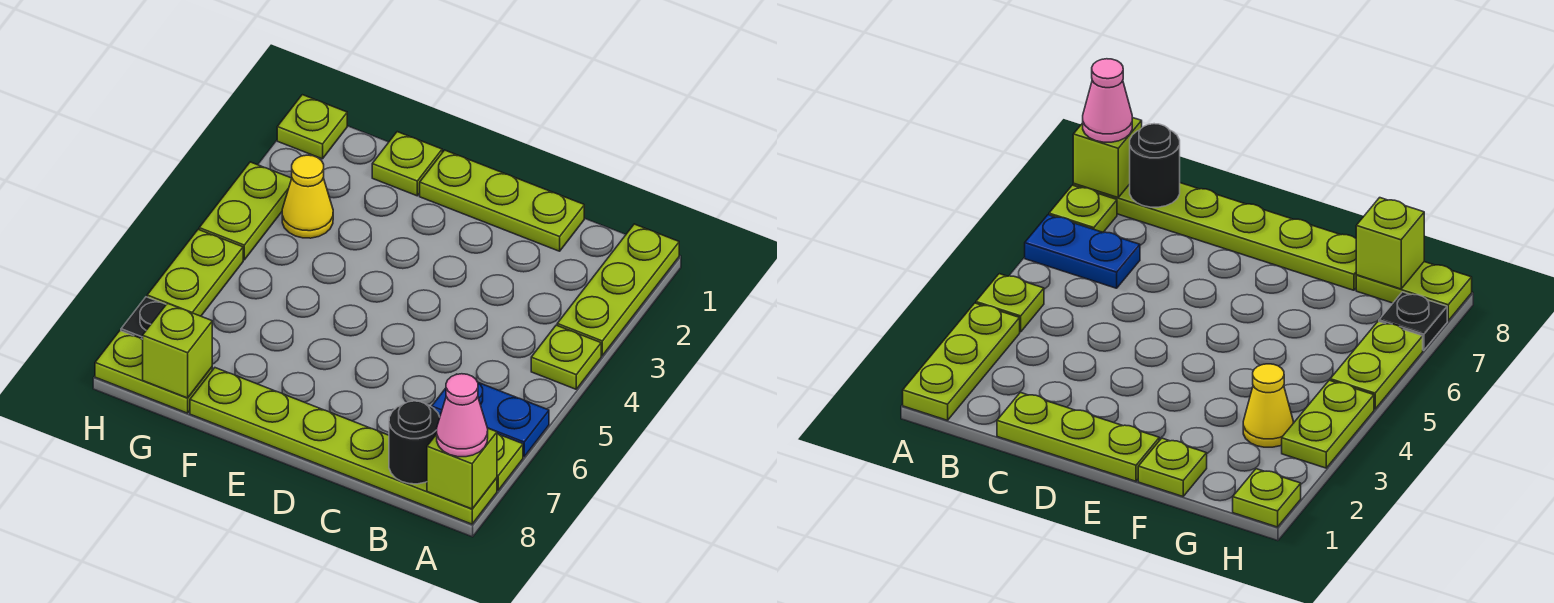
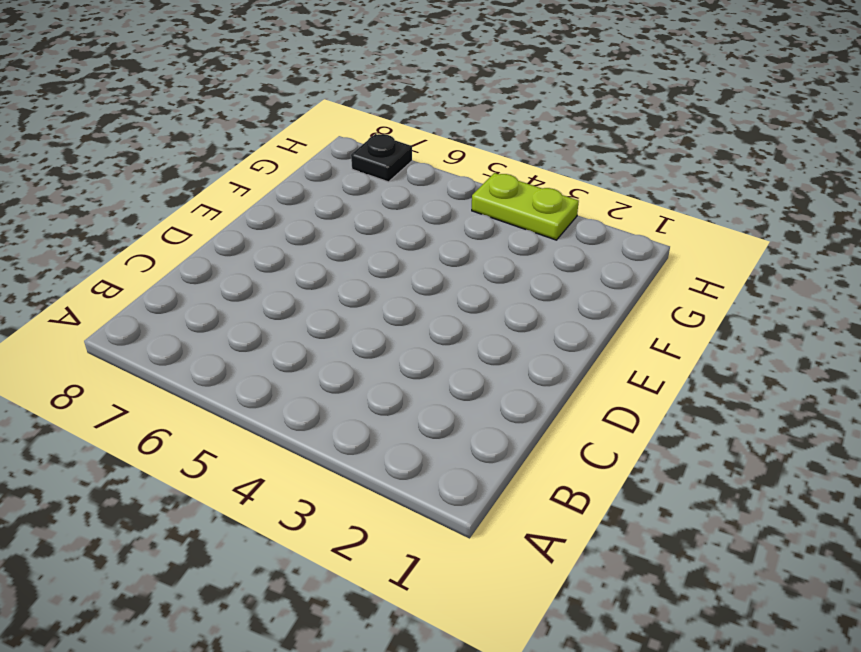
none -> lime plate A1:A3 level 1
none -> lime plate A4 level 1
none -> blue plate A6:B6 level 1

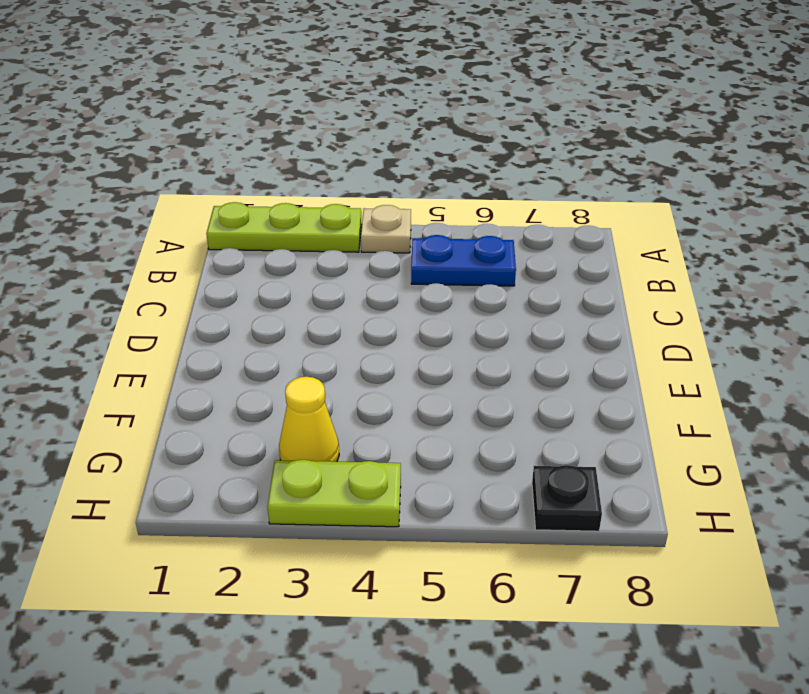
tan plate A4 level 1 -> lime plate A4 level 1
blue plate B5:B6 level 1 -> blue plate A6:B6 level 1
none -> lime plate A7 level 1
none -> lime plate A8:F8 level 1
none -> lime plate C1:E1 level 1

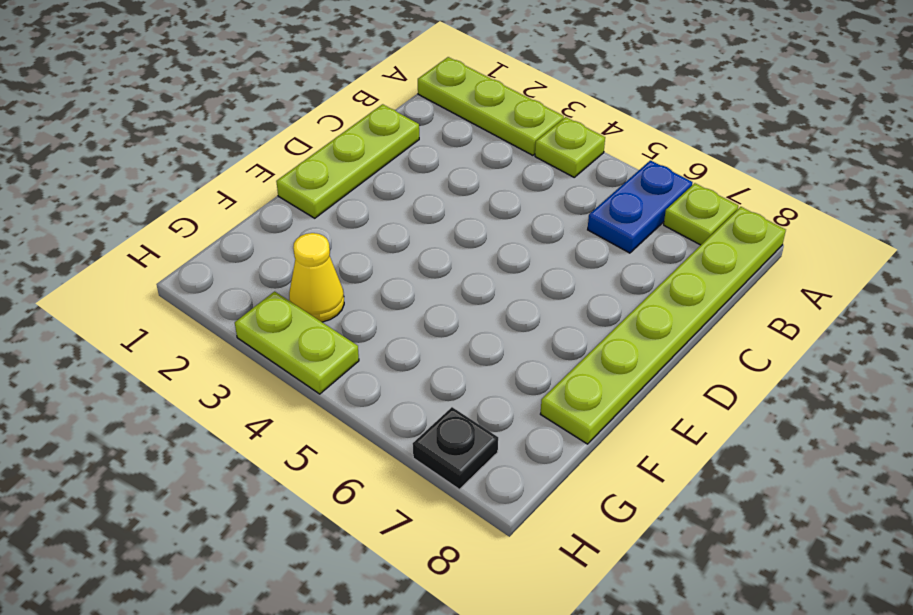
none -> lime plate F1 level 1
none -> lime plate G8:H8 level 1
none -> lime plate H1 level 1

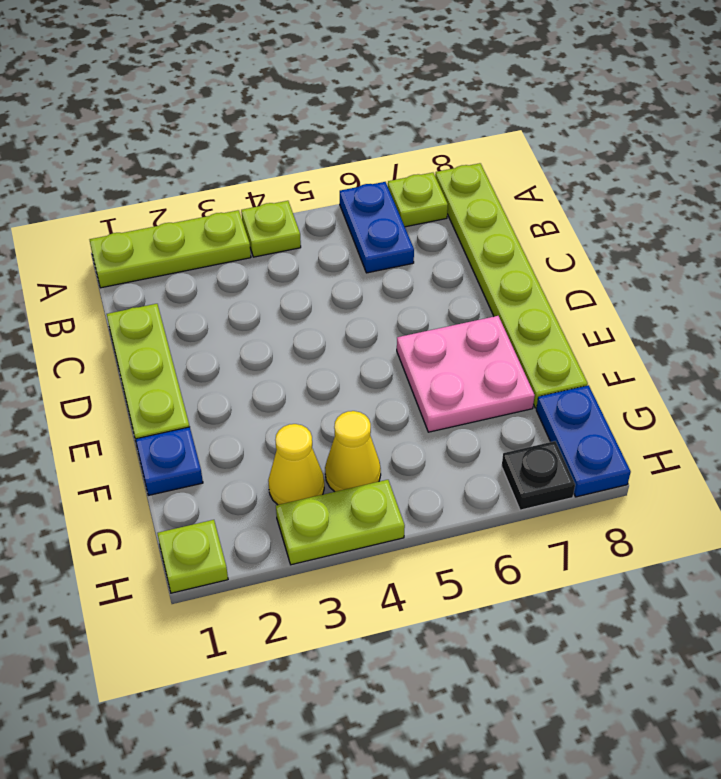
pink plate E6:F7 level 1 -> none
blue plate F1 level 1 -> lime plate F1 level 1
yellow cone G4 level 1 -> none
blue plate G8:H8 level 1 -> lime plate G8:H8 level 1
none -> lime plate H5:H6 level 1
none -> lime brick A8 level 2
none -> black round brick B8 level 2

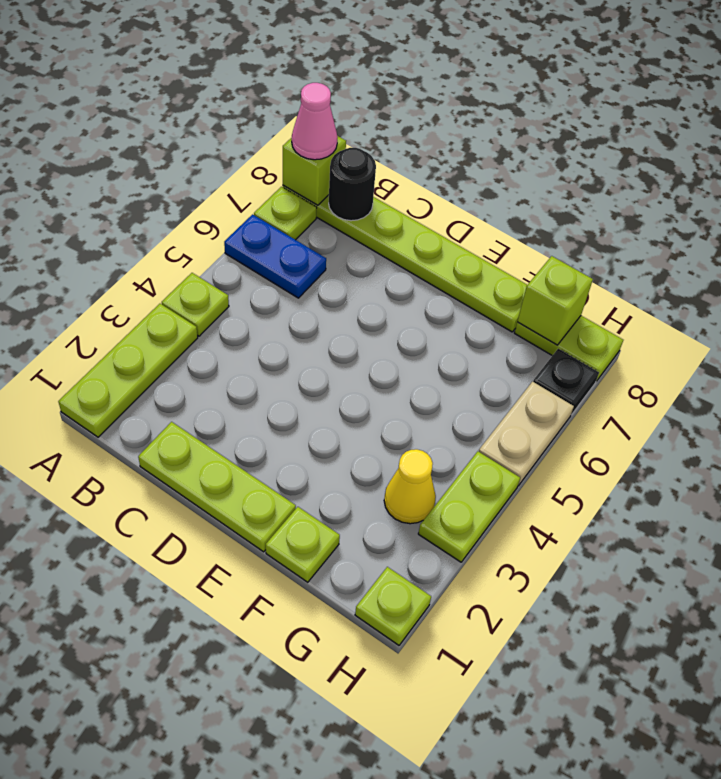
tan plate H5:H6 level 1 -> lime plate H5:H6 level 1

